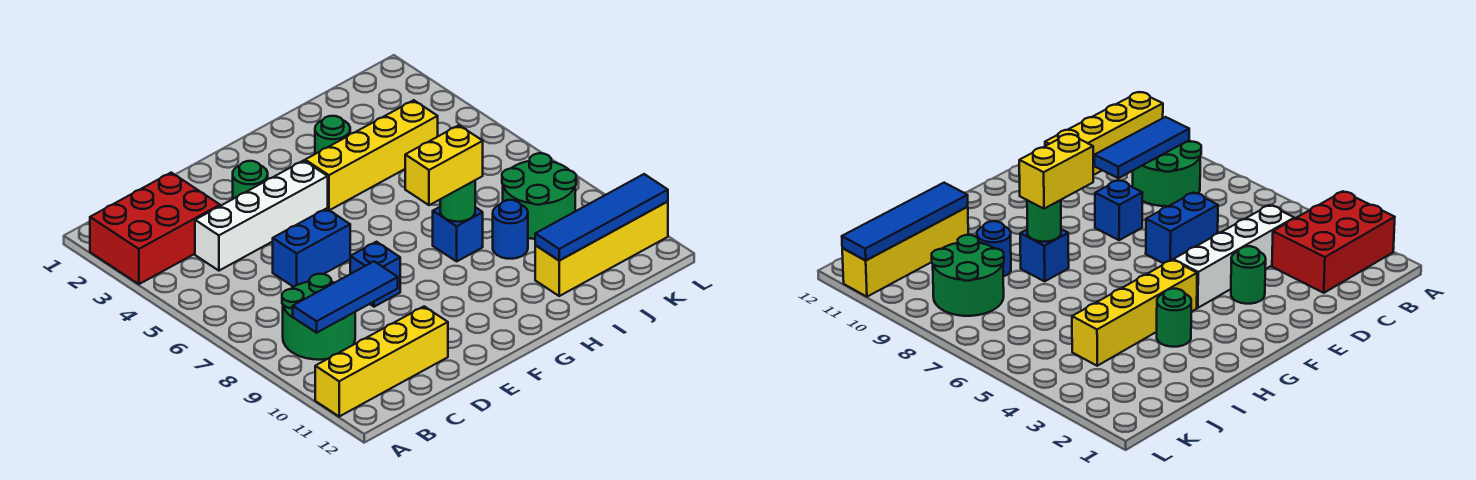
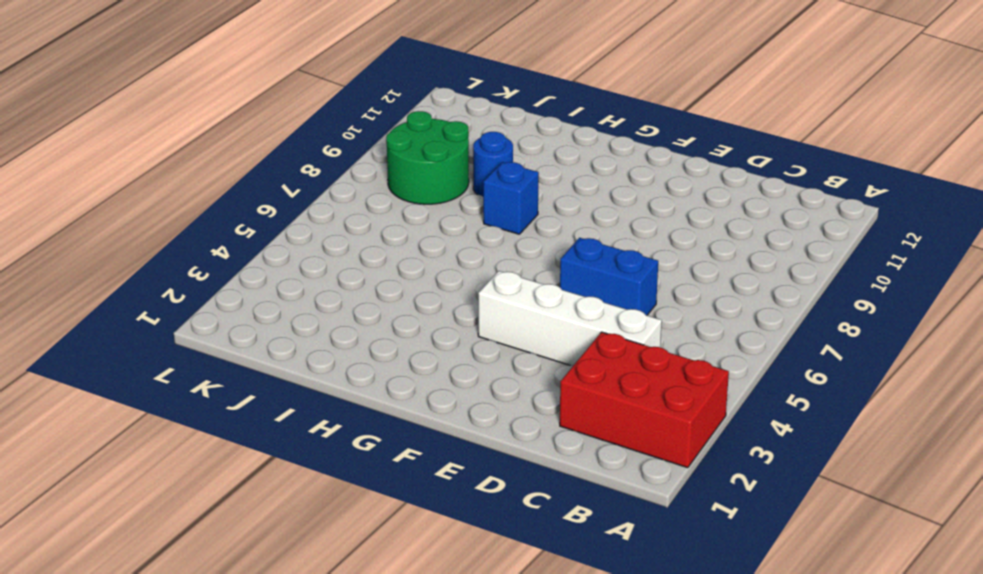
none -> yellow brick A11:D11 level 1
none -> green round brick B8:C9 level 1
none -> green round brick E3 level 1

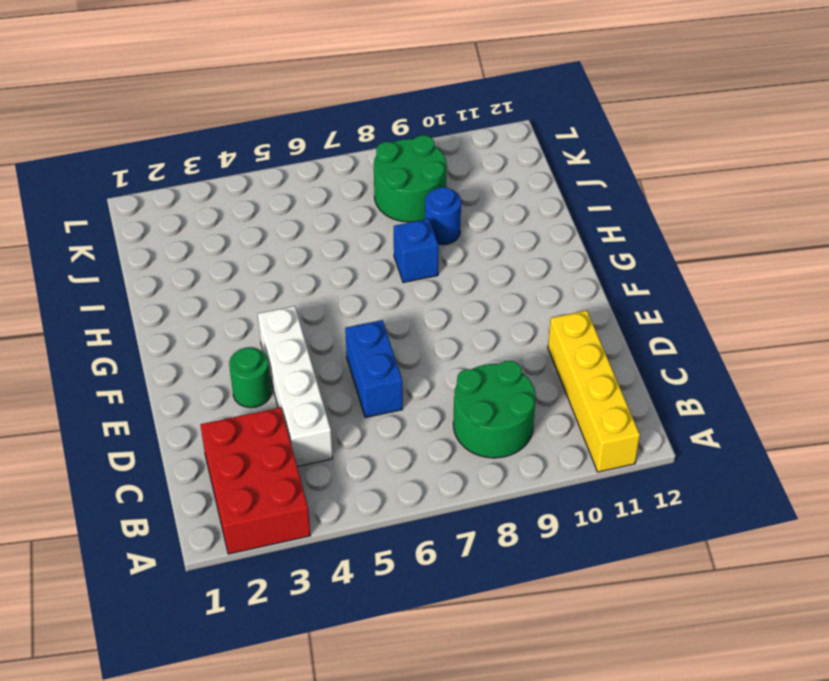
none -> blue brick E8 level 1
none -> yellow brick G4:J4 level 1
none -> green round brick H3 level 1

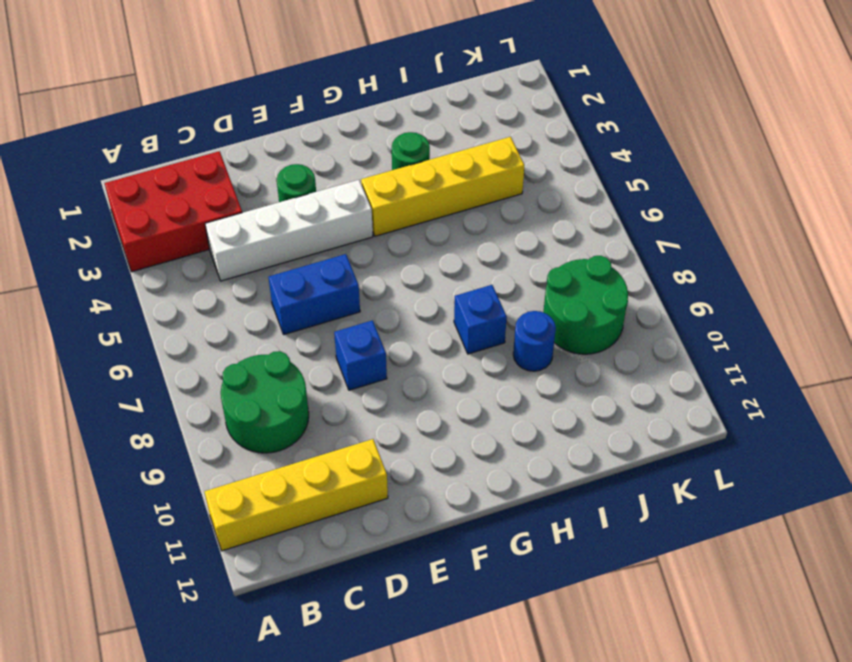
none -> yellow brick I11:L11 level 1
none -> blue tile B9:D9 level 2
none -> green round brick H8 level 2

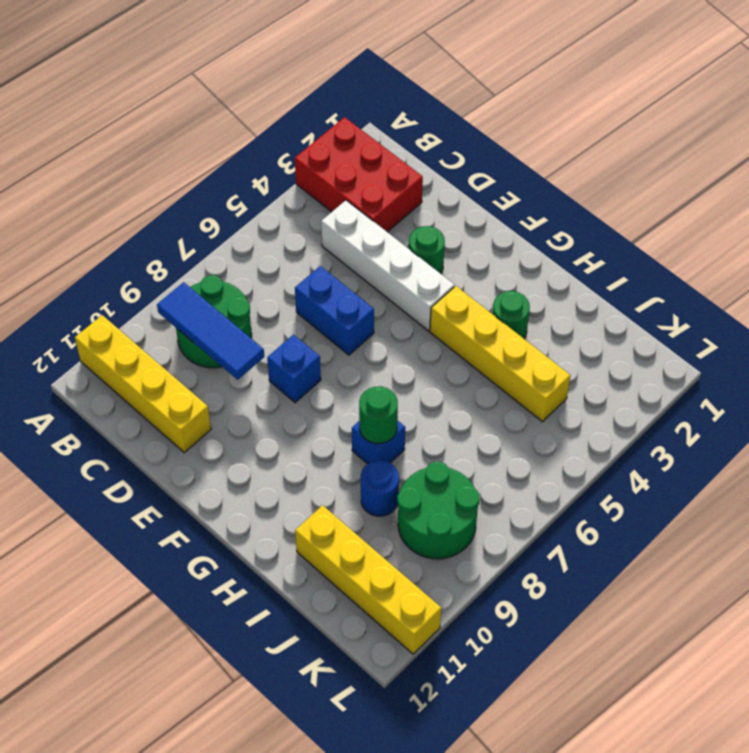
none -> blue tile I11:L11 level 2
none -> yellow brick G8:H8 level 3

